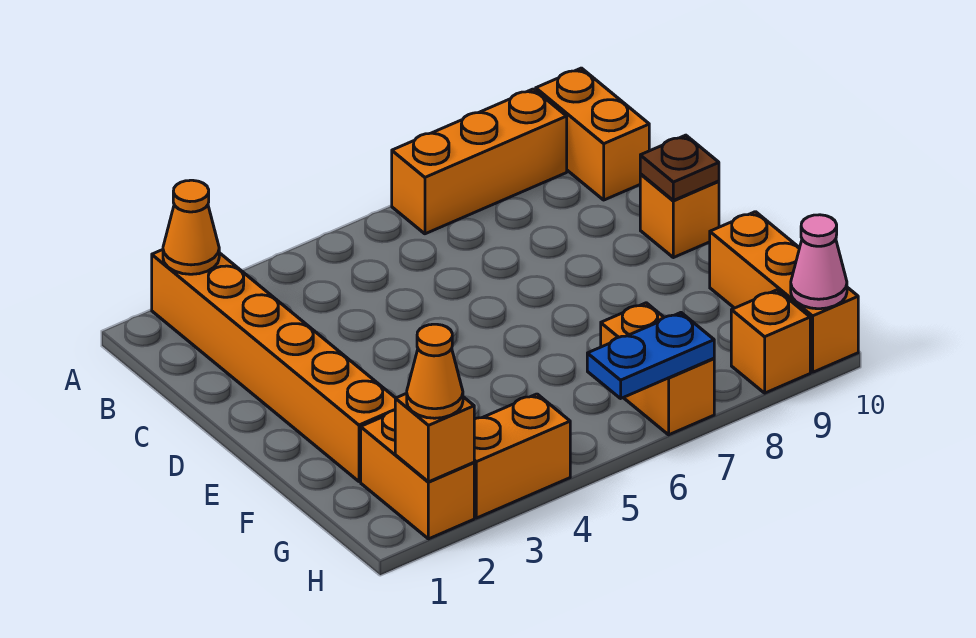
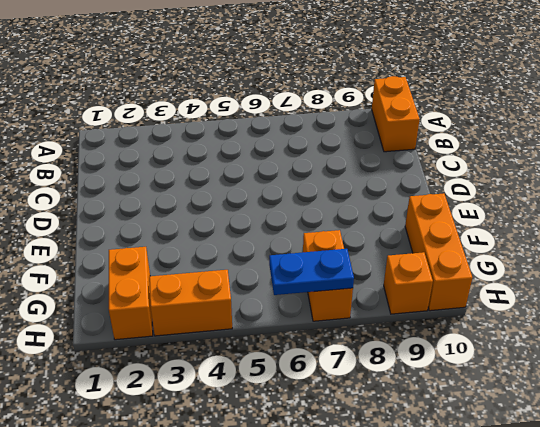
none -> orange brick A2:F2 level 1
none -> orange brick A7:A9 level 1
none -> orange brick D10 level 1

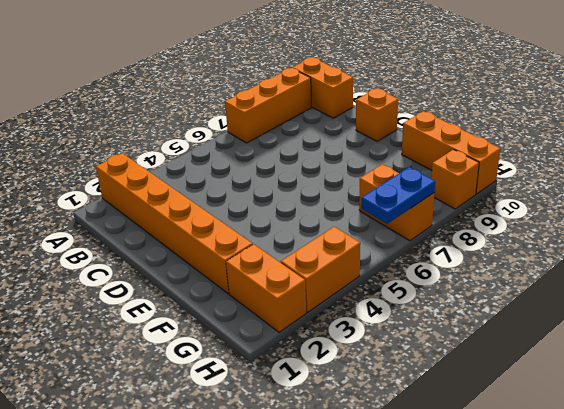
none -> orange cone A2 level 2
none -> brown plate D10 level 2
none -> orange brick H2 level 2

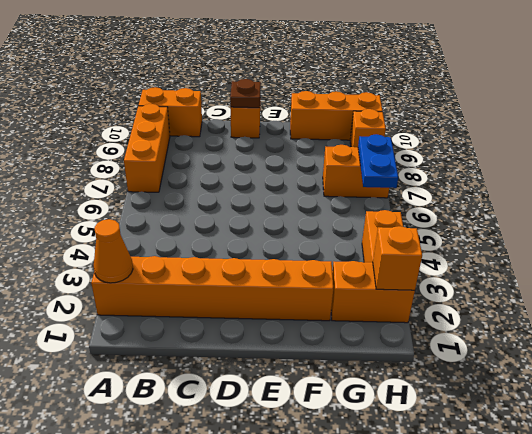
none -> pink cone H10 level 2
none -> orange cone H2 level 3

